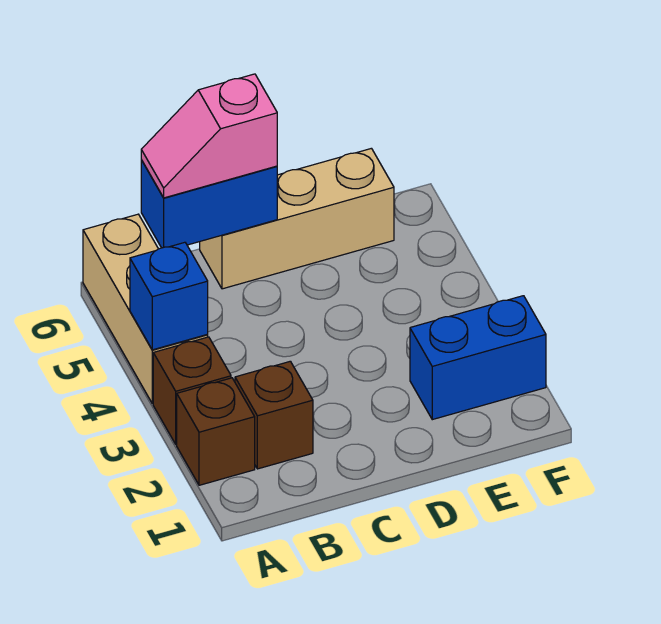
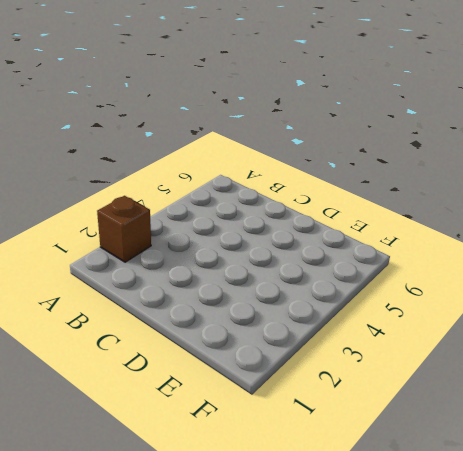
none -> brown brick A3 level 1
none -> tan brick A4:A6 level 1

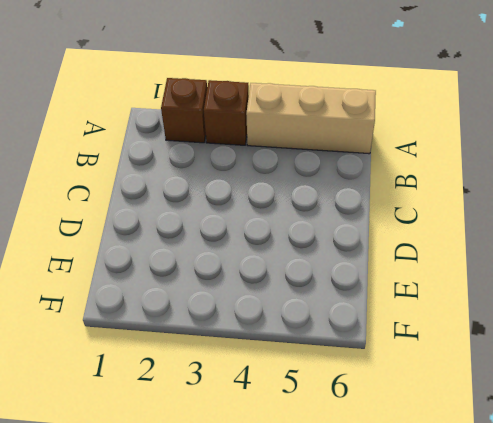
none -> brown brick B2 level 1
none -> tan brick C6:E6 level 1

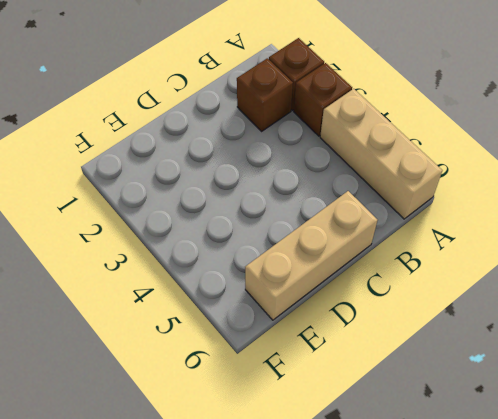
none -> blue brick E2:F2 level 1
none -> blue brick A4 level 2

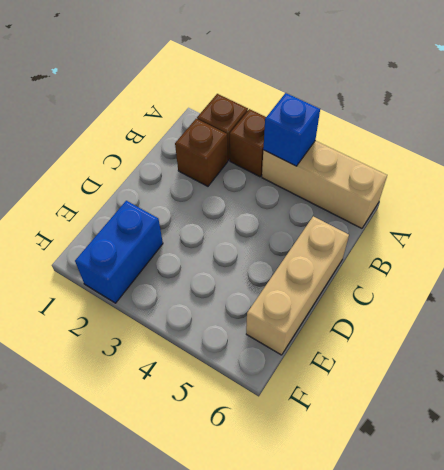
none -> blue brick B6:C6 level 2
none -> pink slope B6:C6 level 3 top C

